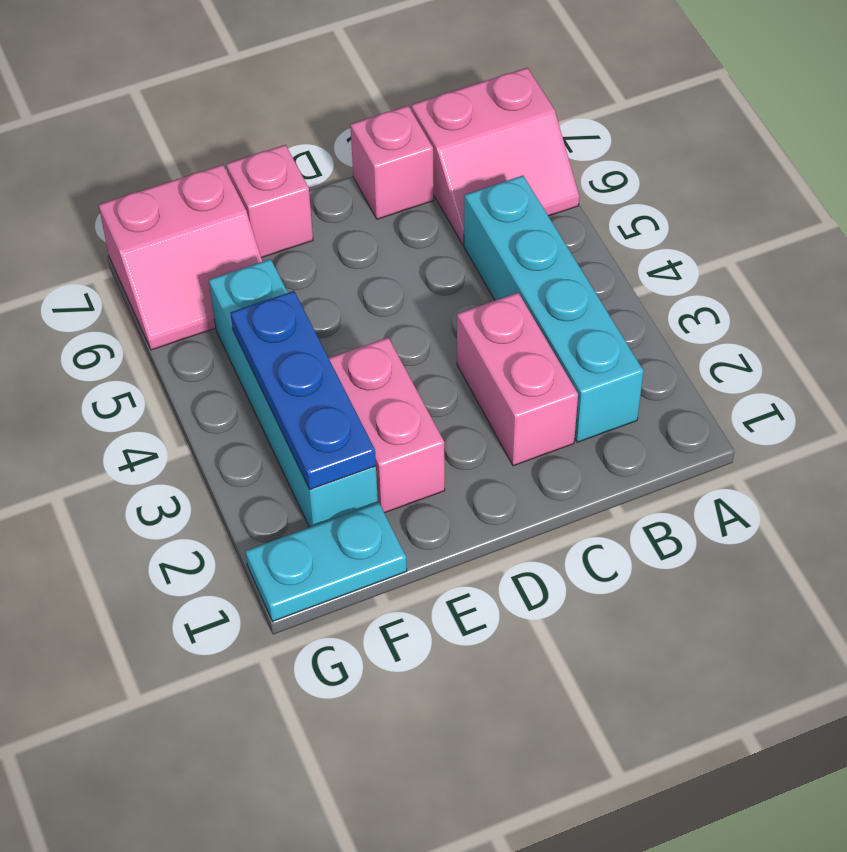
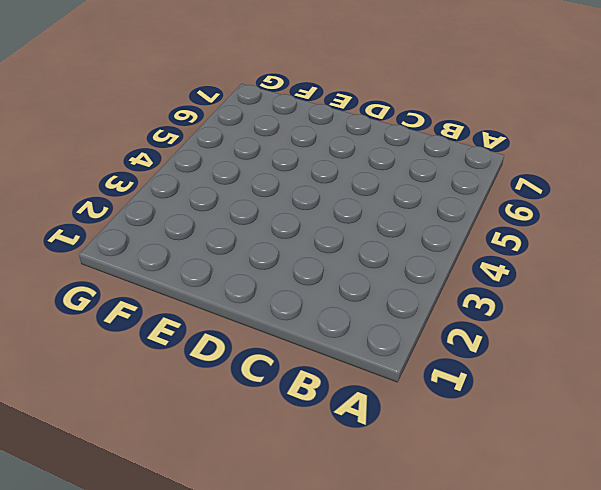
none -> pink slope A6:B7 level 1 top 7
none -> cyan brick B2:B5 level 1

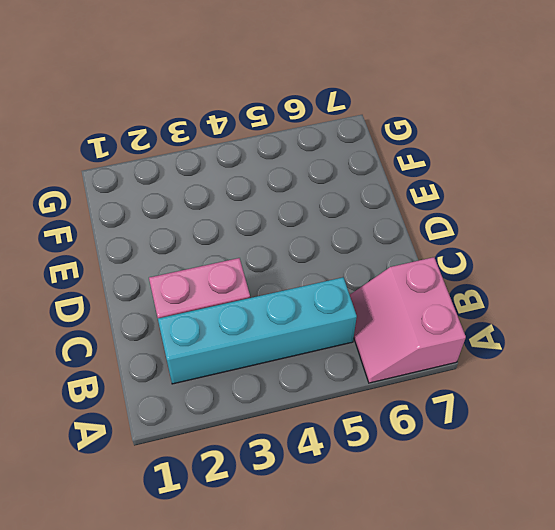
none -> pink brick C7 level 1
none -> pink brick E2:E3 level 1

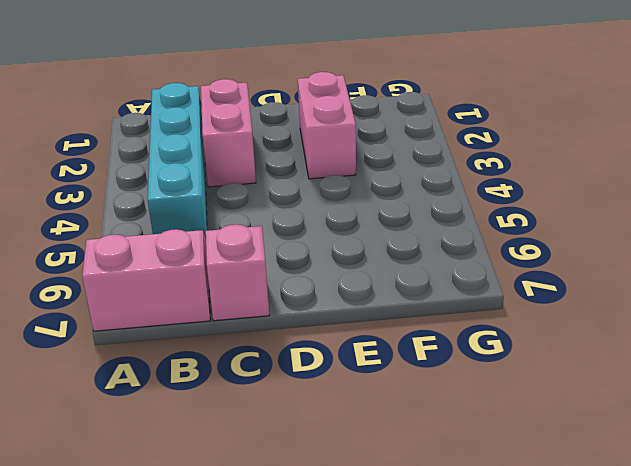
none -> pink brick E7 level 1
none -> cyan plate F1:G1 level 1

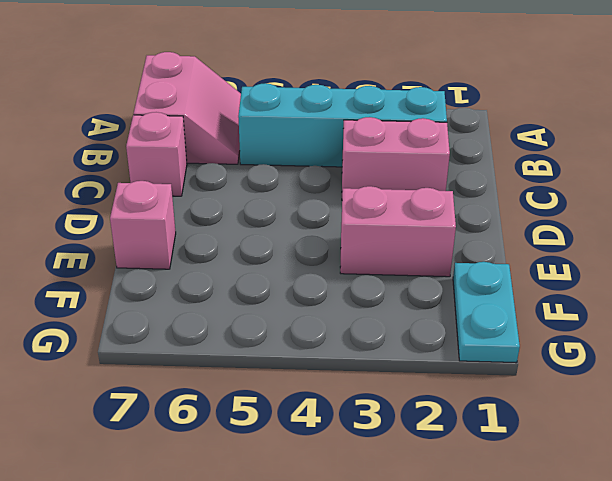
none -> cyan brick F2:F5 level 1
none -> pink slope F6:G7 level 1 top 7

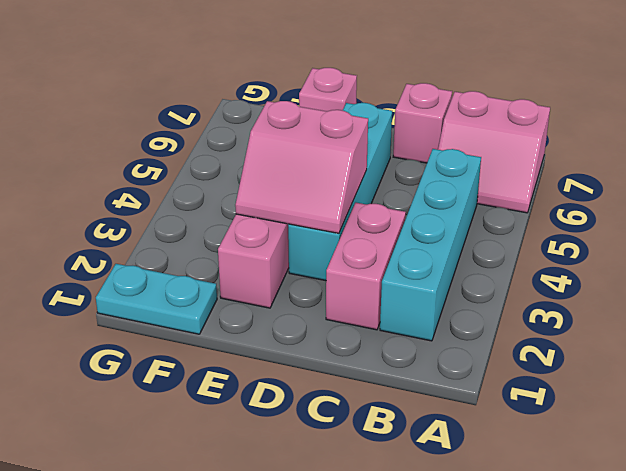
cyan brick D3:D6 level 1 -> cyan brick F2:F5 level 1
pink slope D3:E4 level 2 top 4 -> pink slope F6:G7 level 1 top 7
none -> blue plate F2:F4 level 2

